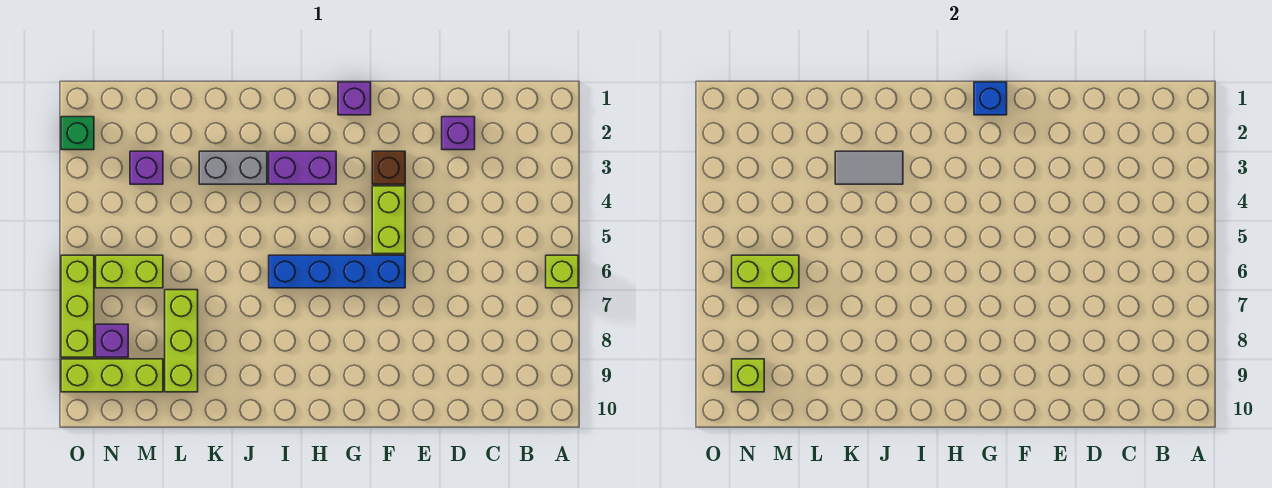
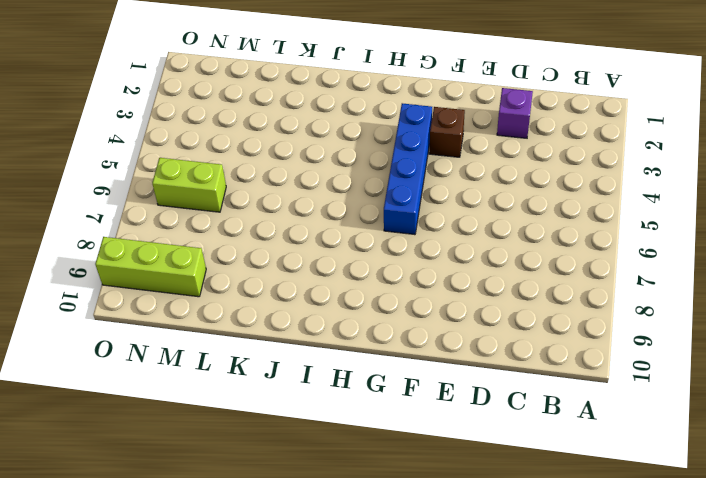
blue brick G3:G6 level 1 -> blue brick F6:I6 level 1
none -> lime brick A6 level 1
none -> lime brick F4:F5 level 1
none -> purple brick G1 level 1

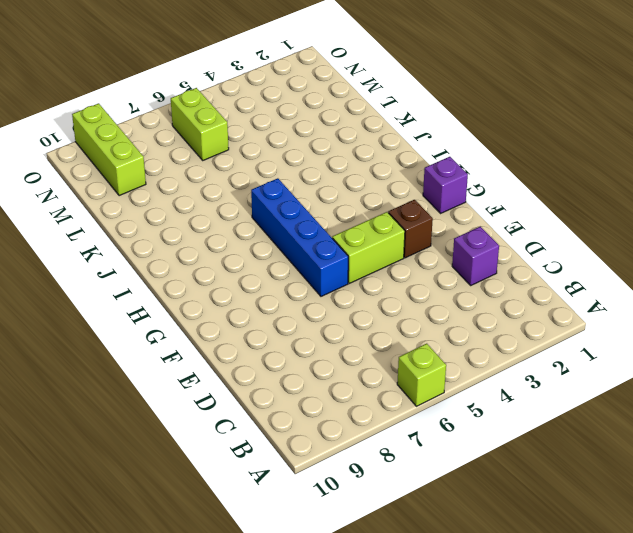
none -> purple brick H3:I3 level 1
none -> grey brick J3:K3 level 1
none -> lime brick L7:L9 level 1

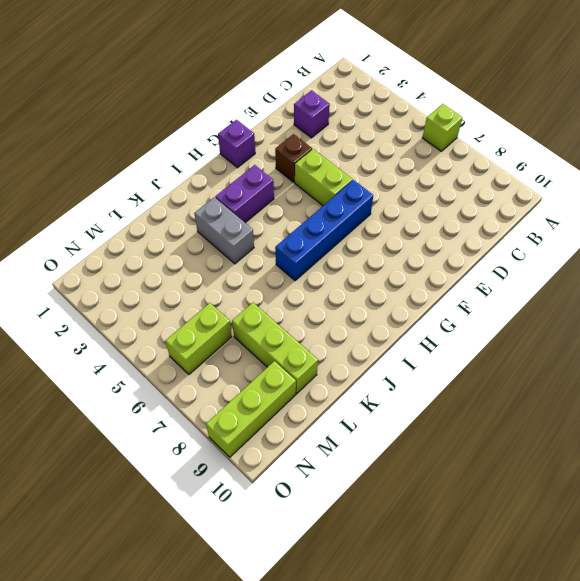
grey brick J3:J4 level 1 -> grey brick J3:K3 level 1
none -> purple brick M3 level 1
none -> purple brick N8 level 1
none -> green brick O2 level 1

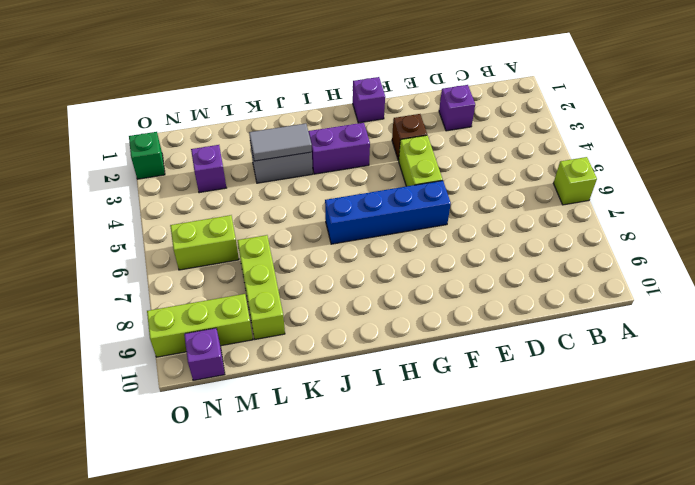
purple brick N10 level 1 -> purple brick N8 level 1
none -> lime brick O6:O8 level 1
none -> blue brick G1 level 2
none -> lime brick M6:N6 level 2

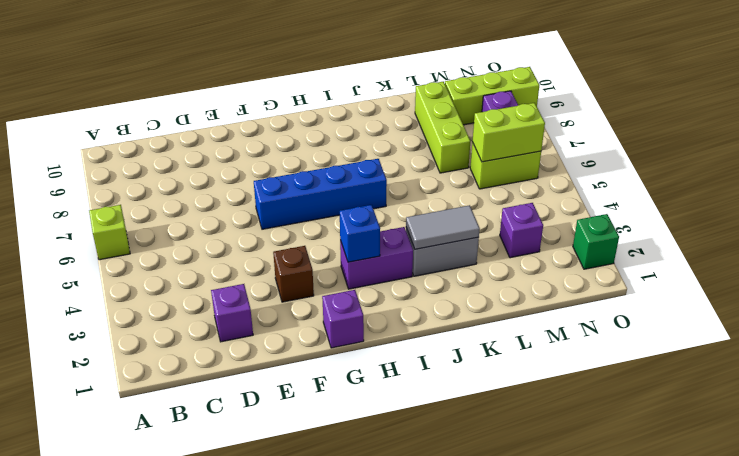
blue brick H3 level 2 -> blue brick G1 level 2
none -> lime brick F4:F5 level 1
none -> lime brick O6:O8 level 1
none -> lime brick N9 level 2

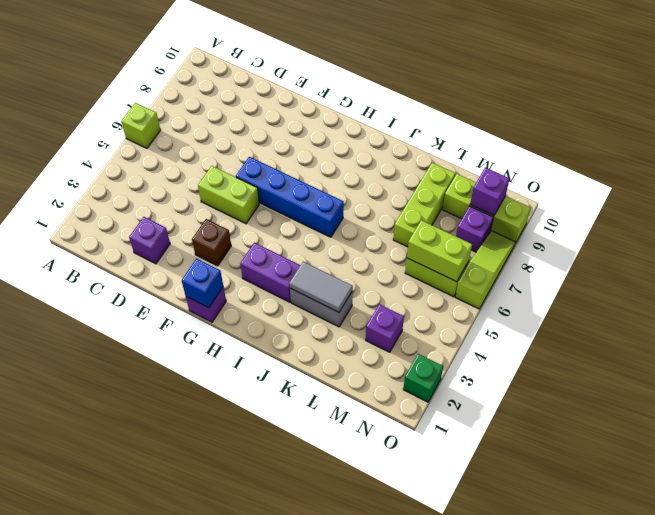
lime brick E5:F5 level 1 -> lime brick F4:F5 level 1
purple brick N9 level 2 -> lime brick N9 level 2
lime slope O6:O8 level 1 top 6 -> lime brick O6:O8 level 1

